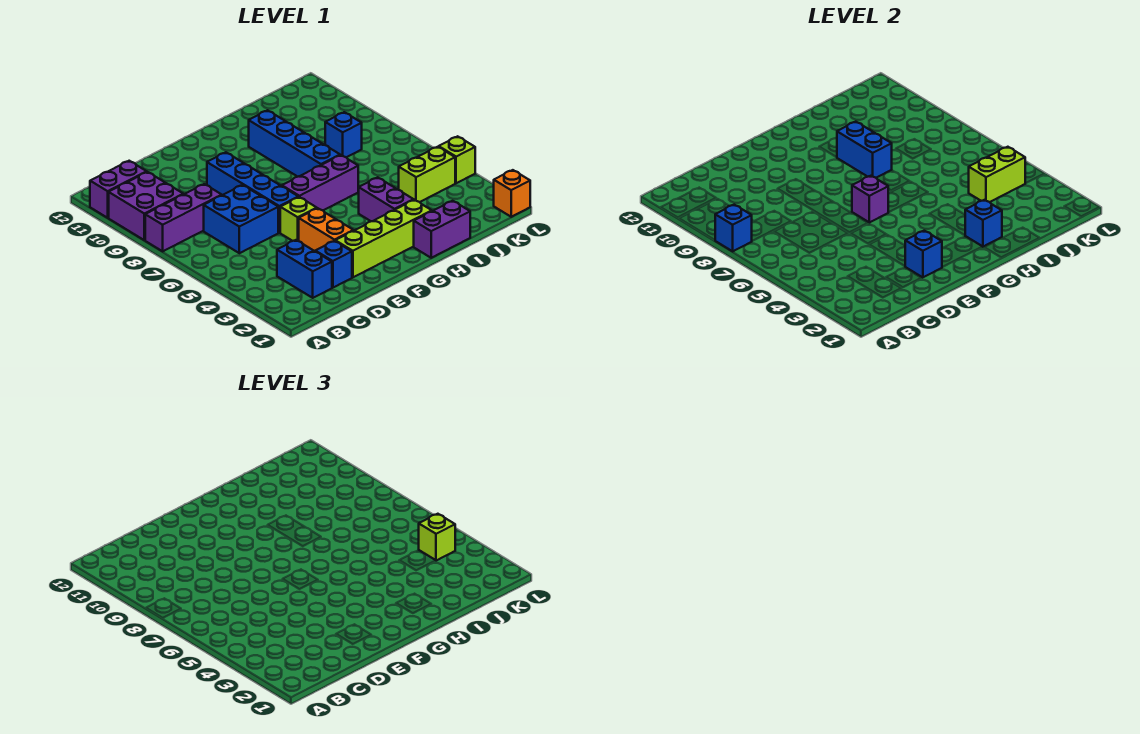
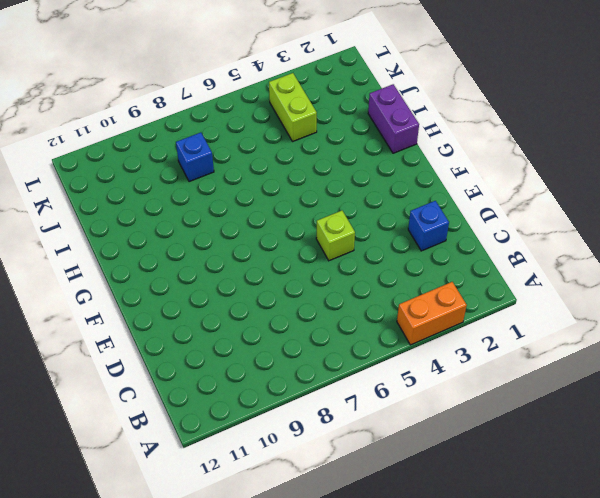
orange brick A3:A4 level 1 -> orange brick E3:E4 level 1
none -> purple brick A8:C8 level 1
none -> purple brick A9:B10 level 1
none -> purple brick A11:B11 level 1

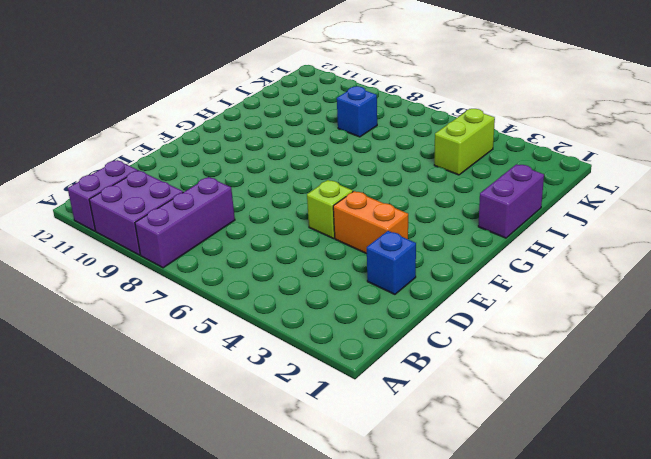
none -> blue brick C2:C3 level 1
none -> blue brick C6:D7 level 1
none -> lime brick E2:H2 level 1

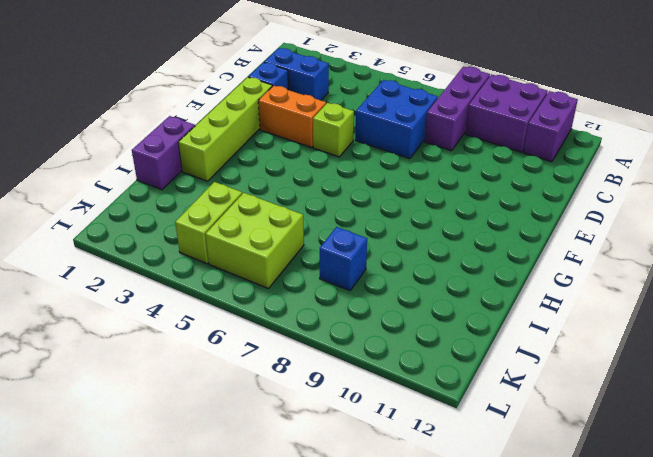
lime brick J5:K6 level 1 -> none
none -> blue brick E6:E9 level 1
none -> purple brick F6:H6 level 1
none -> purple brick H3:H4 level 1

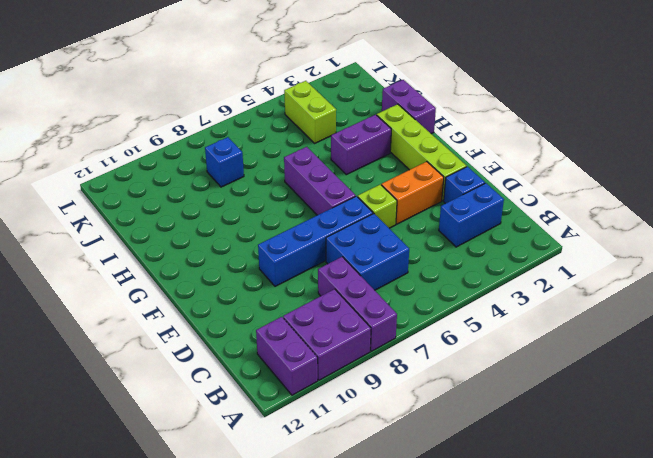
none -> blue brick H7:H10 level 1
none -> orange brick L1 level 1
none -> lime brick L4 level 1

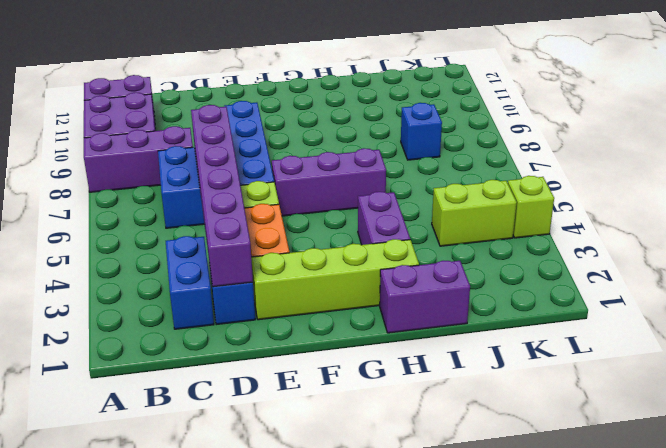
purple brick D2:D7 level 2 -> none
none -> blue brick H7:H10 level 1
none -> orange brick L1 level 1
none -> blue brick A8 level 2

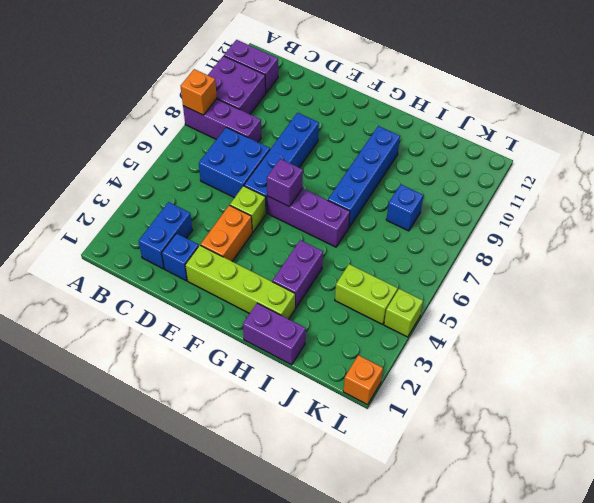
orange brick A8 level 2 -> blue brick A8 level 2
none -> blue brick E2 level 2
none -> blue brick H2 level 2
none -> blue brick H8:H9 level 2

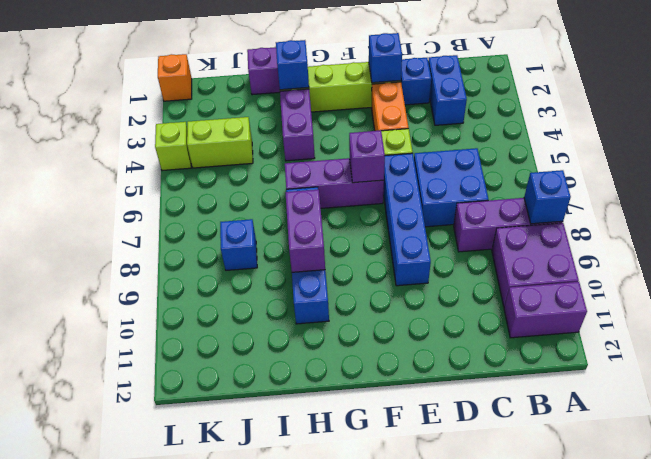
purple brick H8:H9 level 2 -> blue brick H8:H9 level 2
none -> lime brick J4:K4 level 2
none -> lime brick K4 level 3

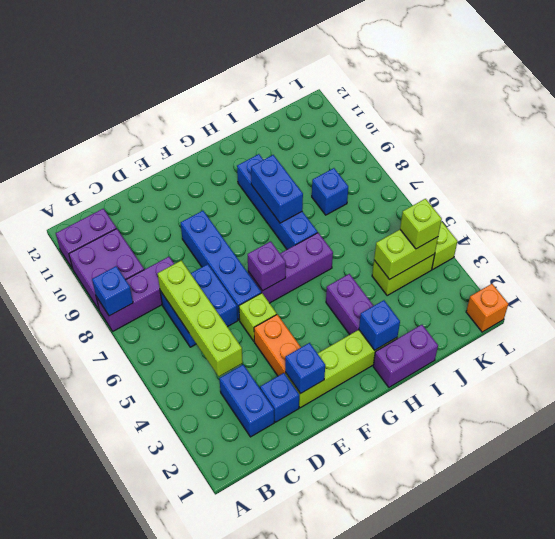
lime brick C4:C7 level 2 -> none

